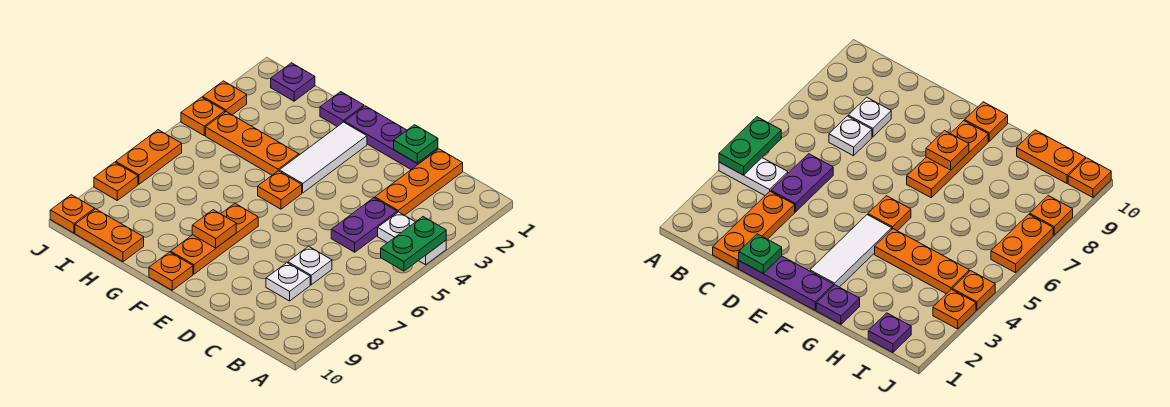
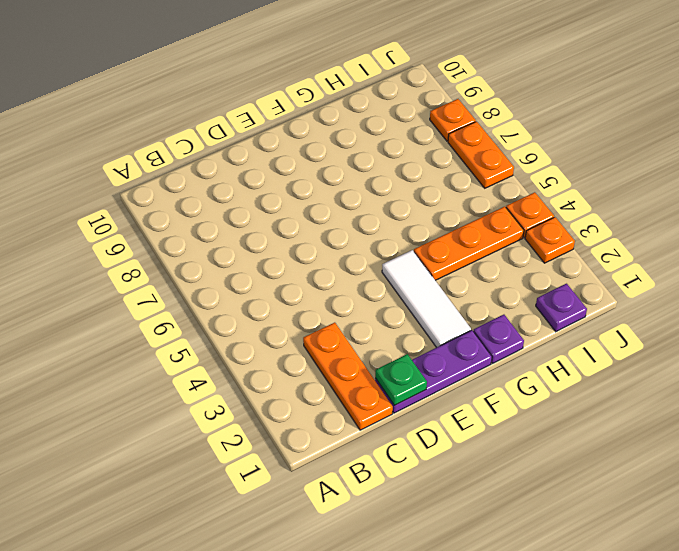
none -> white plate A4:B4 level 1
none -> purple plate C4:C5 level 1
none -> white plate C7 level 1

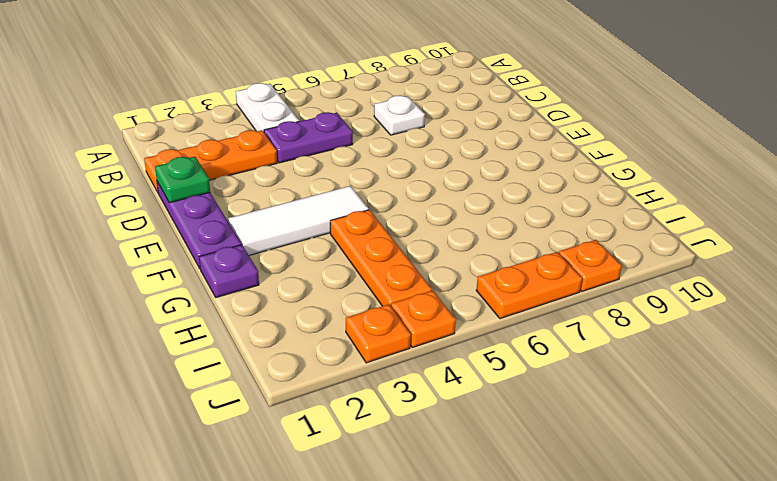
none -> white plate C8 level 1
none -> orange plate F5 level 1
none -> orange plate F7:F9 level 1

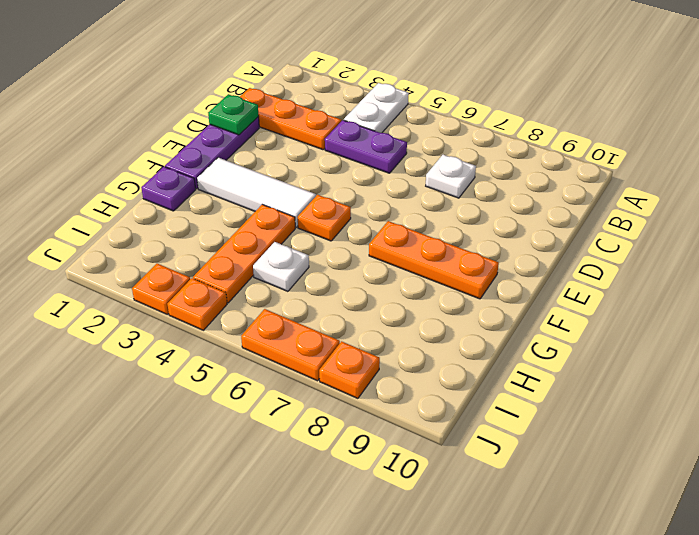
white plate H5 level 1 -> white plate C8 level 1
none -> orange plate F10 level 1
none -> orange plate H10:I10 level 1
none -> purple plate I1 level 1

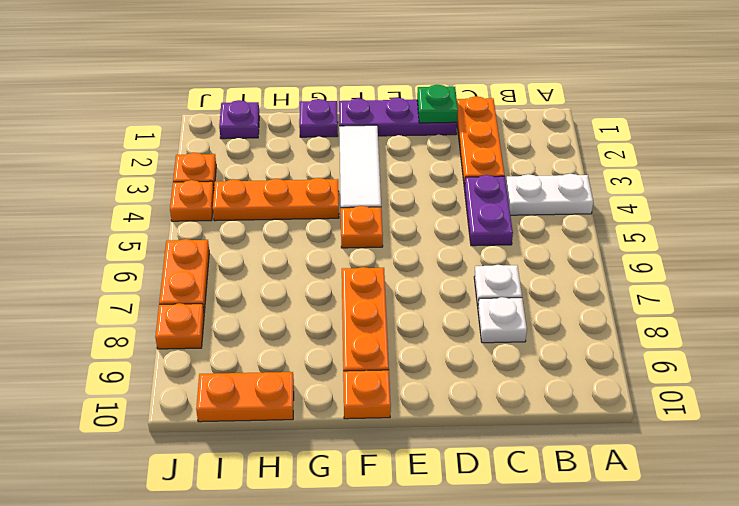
none -> orange plate J10 level 1
none -> green plate A4:A5 level 2
none -> orange plate F8 level 2

